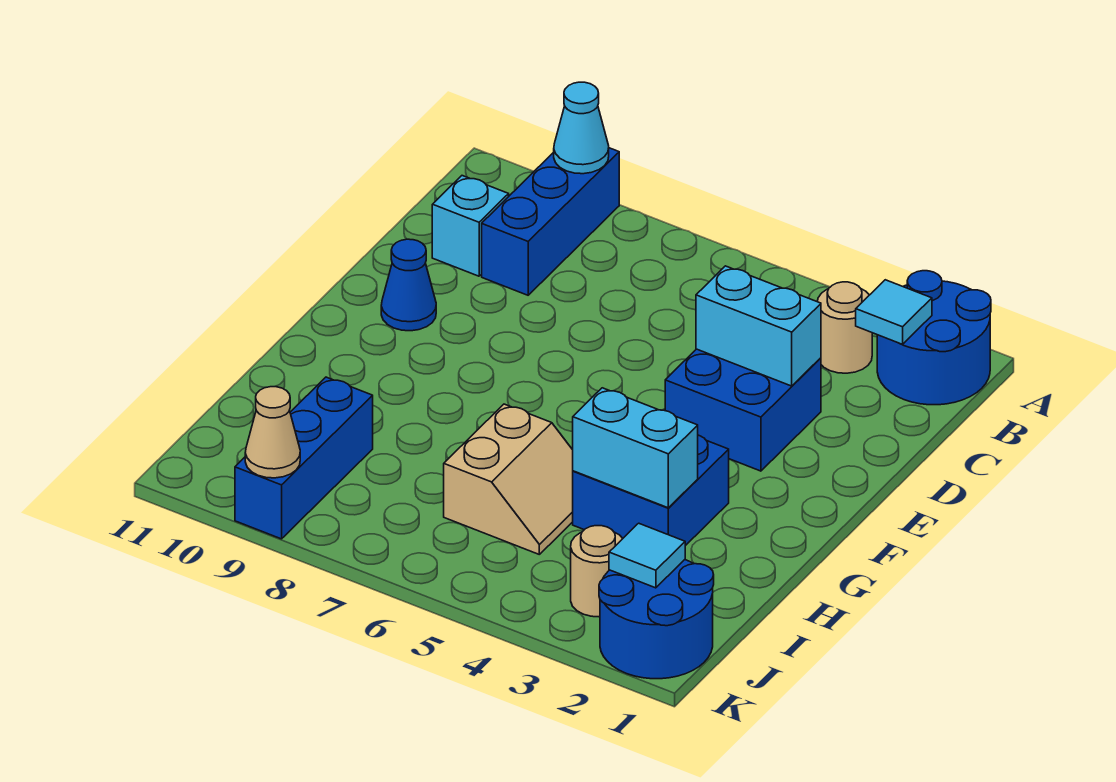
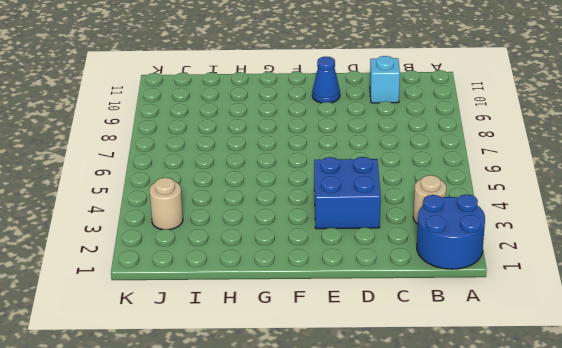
none -> blue brick A9:C9 level 1
none -> blue brick G3:H4 level 1
none -> tan slope H5:I6 level 1 top 6

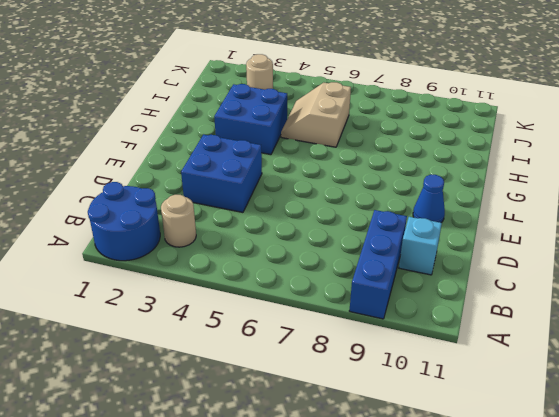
none -> blue brick I9:K9 level 1
none -> blue round brick J1:K2 level 1
none -> cyan cone A9 level 2

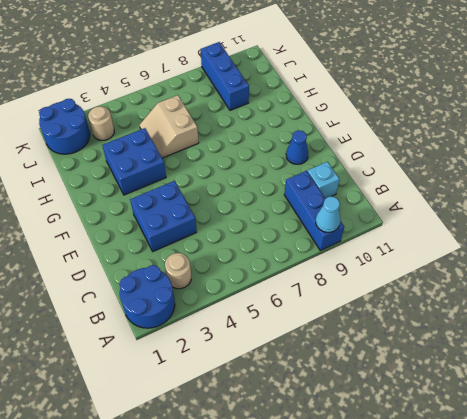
none -> cyan tile B2 level 2
none -> cyan brick D3:D4 level 2
none -> cyan brick H3:H4 level 2

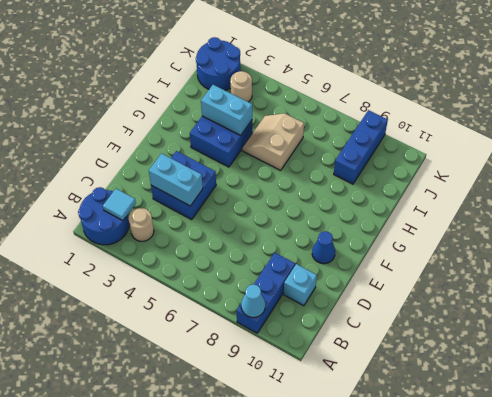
none -> cyan tile J2 level 2
none -> tan cone K9 level 2

